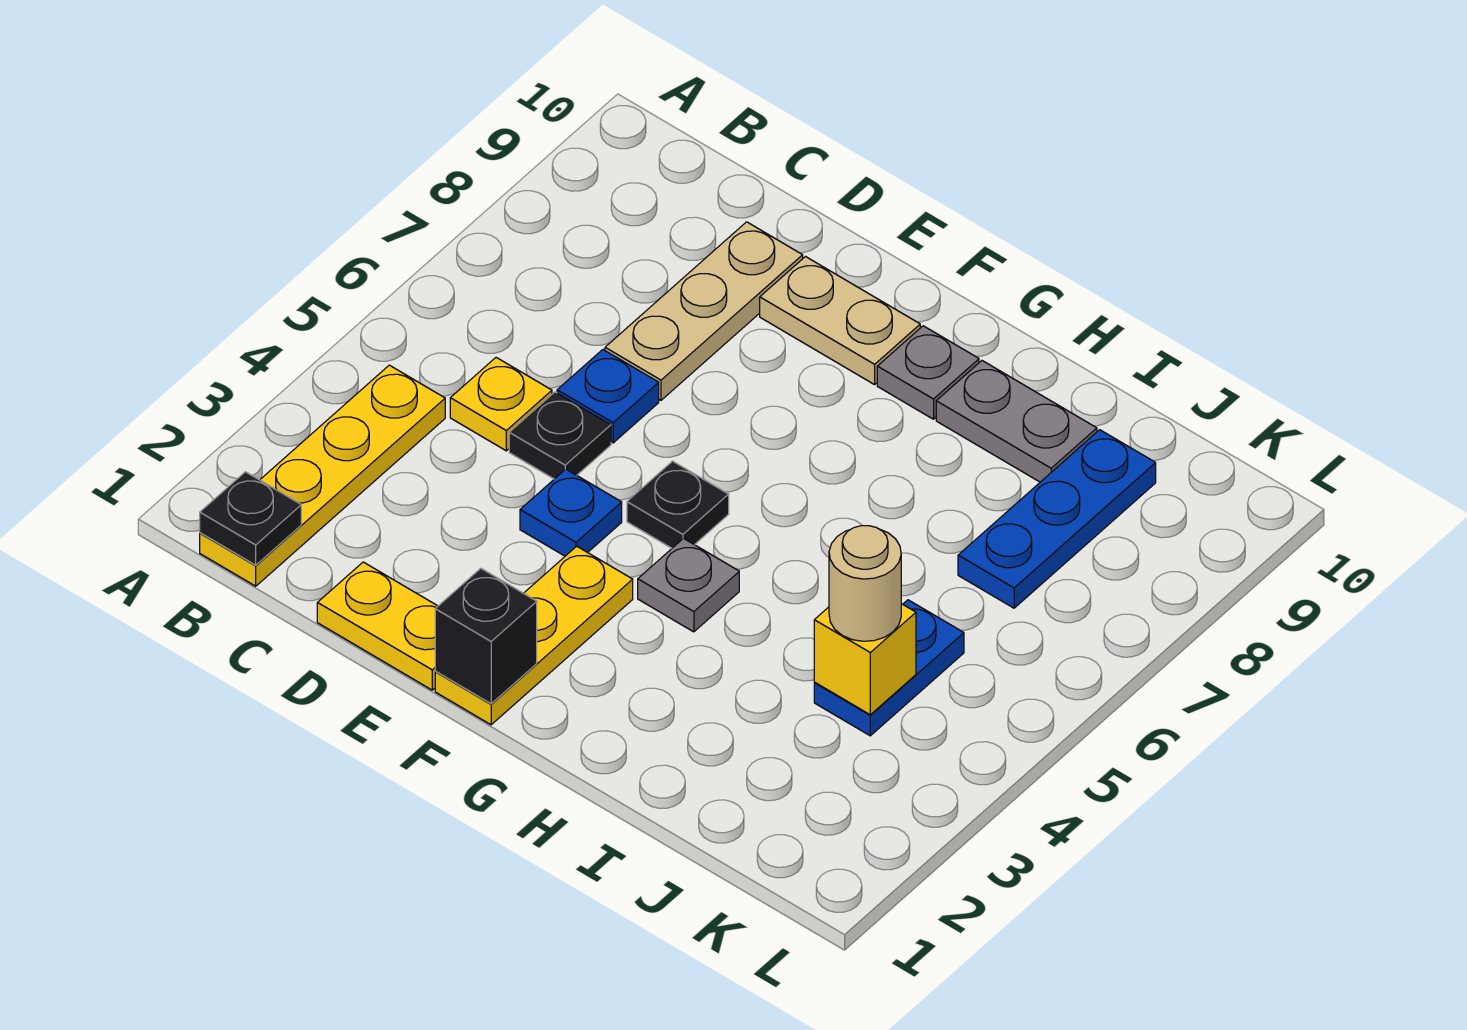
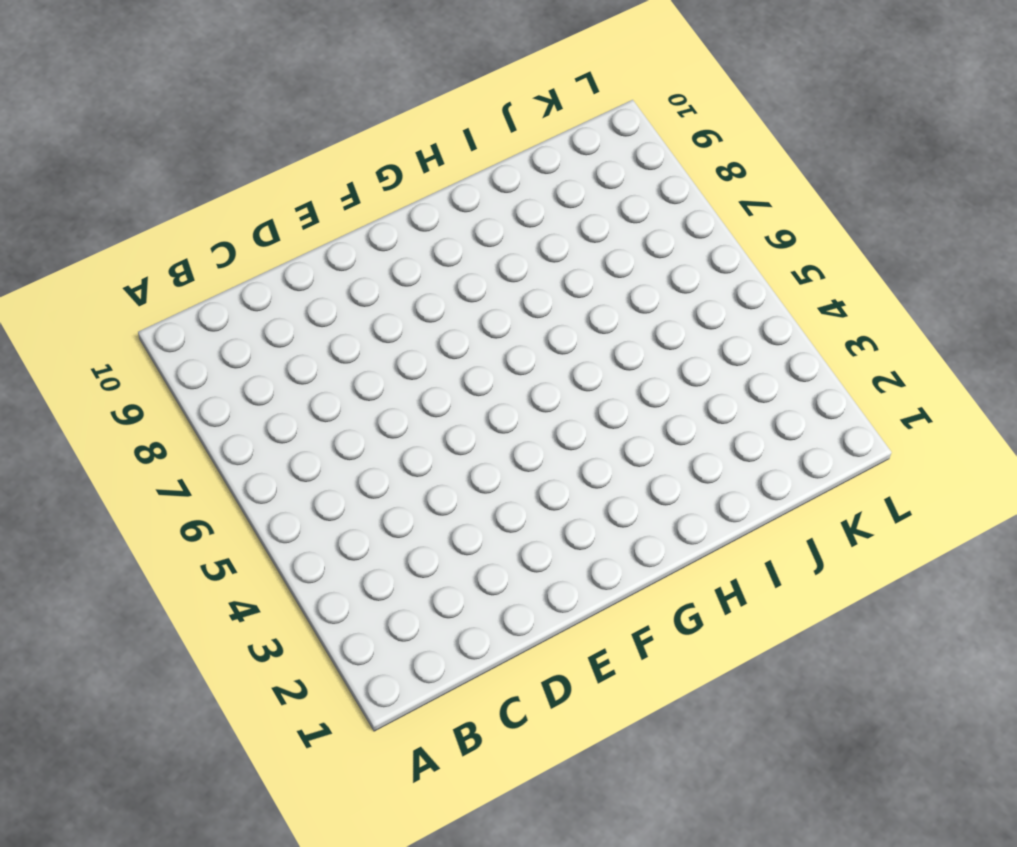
none -> yellow plate B1:B4 level 1
none -> yellow plate C5 level 1
none -> yellow plate D1:E1 level 1

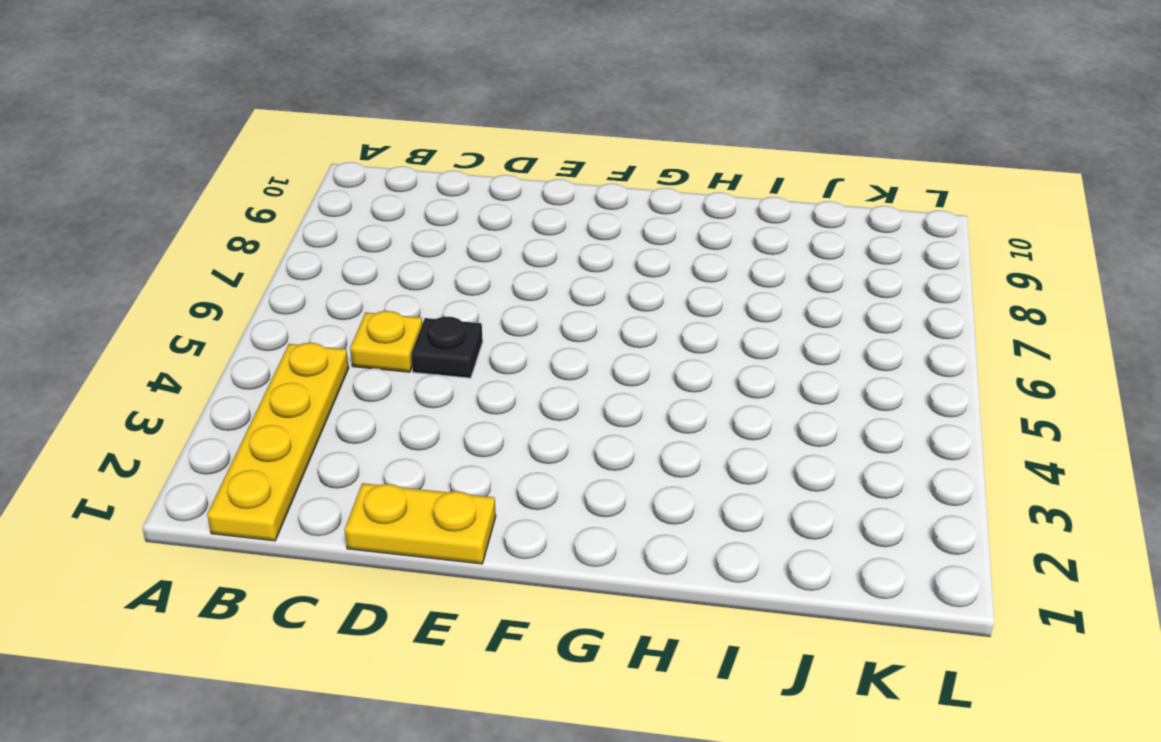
none -> blue plate D6 level 1
none -> tan plate D7:D9 level 1
none -> blue plate E4 level 1

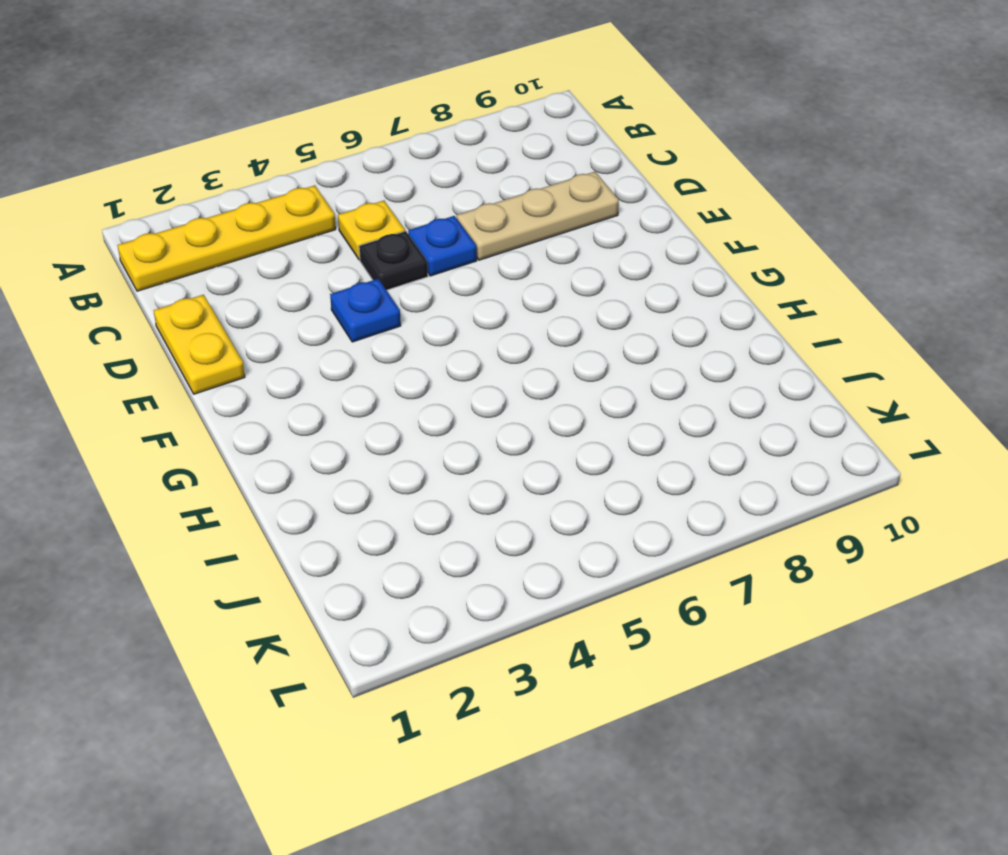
none -> tan plate E9:F9 level 1
none -> yellow plate F1:F3 level 1
none -> black plate F5 level 1

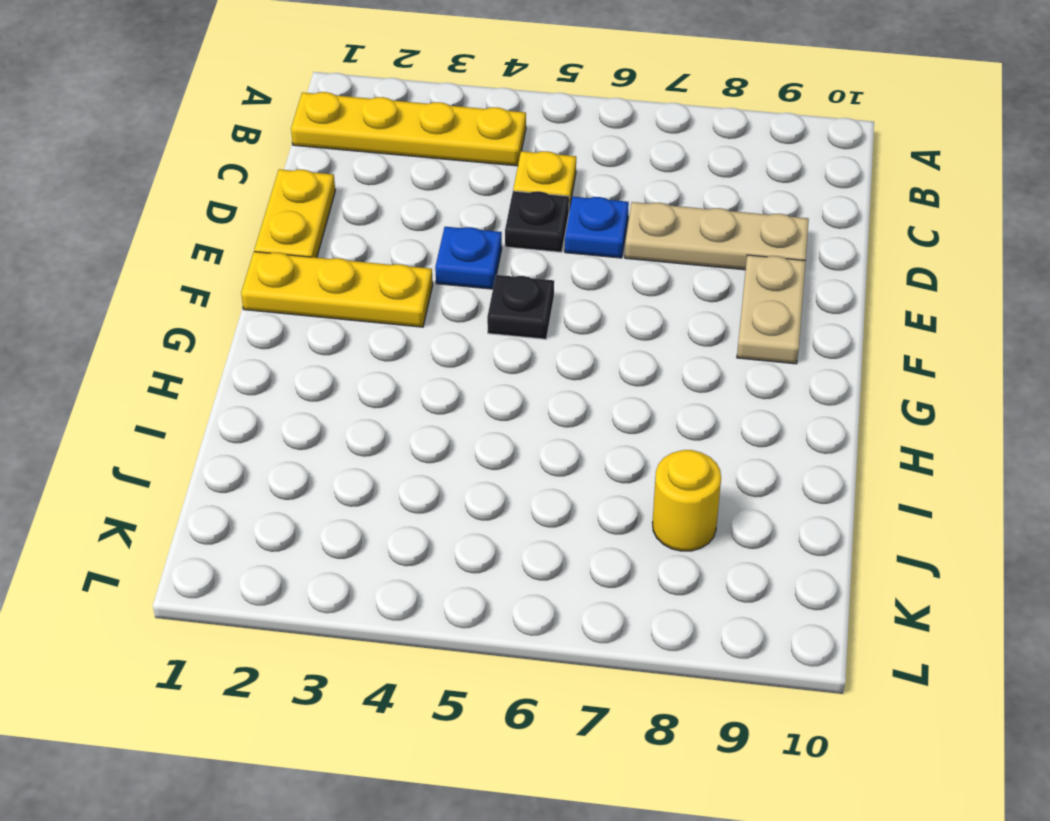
yellow round brick J8 level 1 -> blue plate J7:J9 level 1
none -> grey plate G4 level 1
none -> grey plate G9 level 1
none -> grey plate H9:I9 level 1

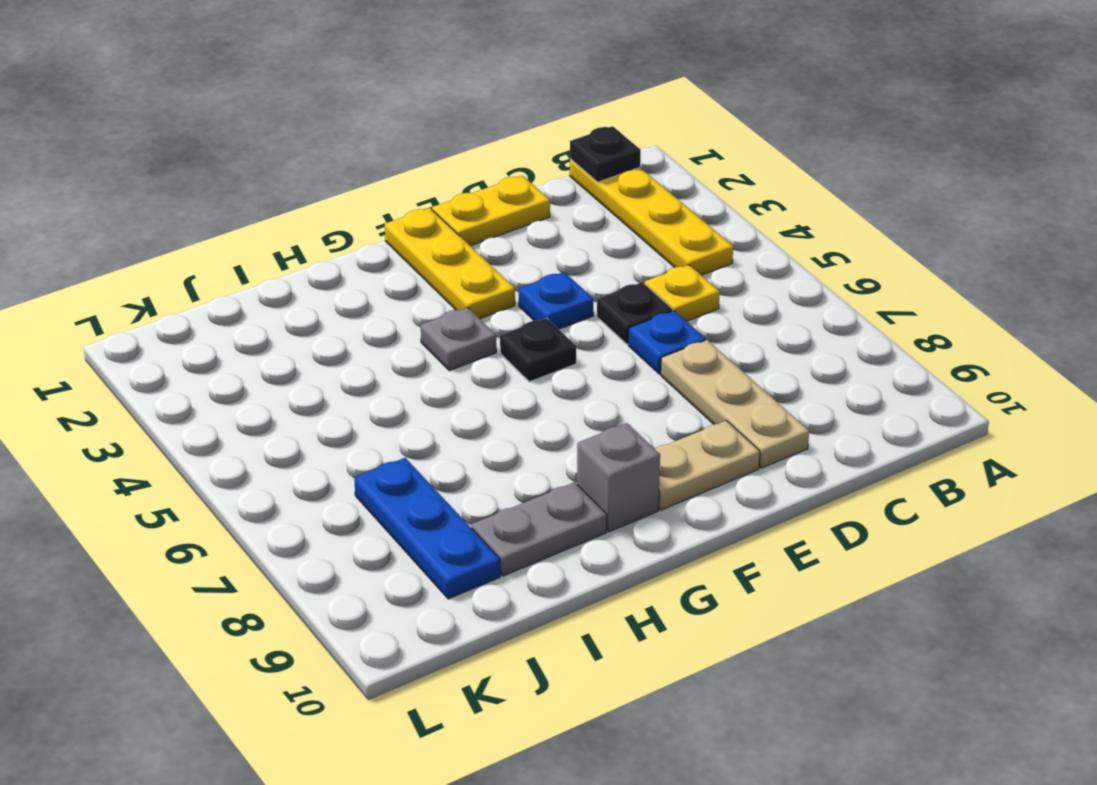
grey brick G9 level 1 -> grey plate G9 level 1
none -> blue plate J4:J5 level 1
none -> black brick F1 level 2
none -> yellow brick J4 level 2

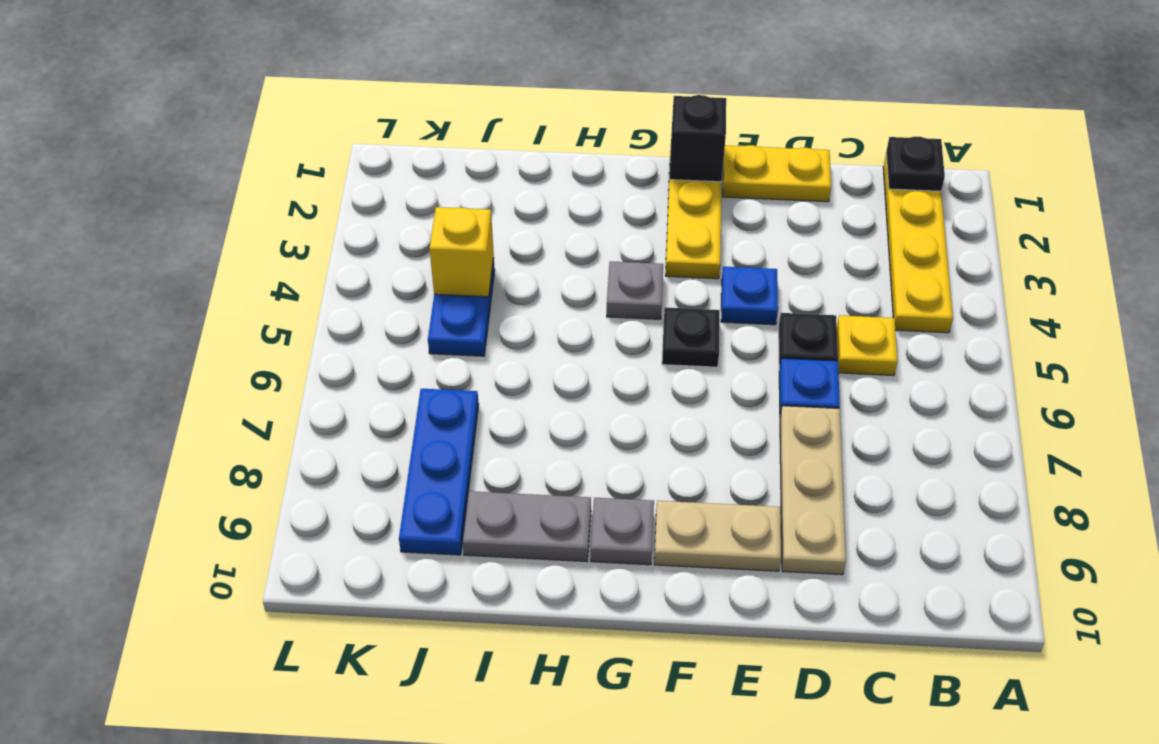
none -> tan round brick J4 level 3

